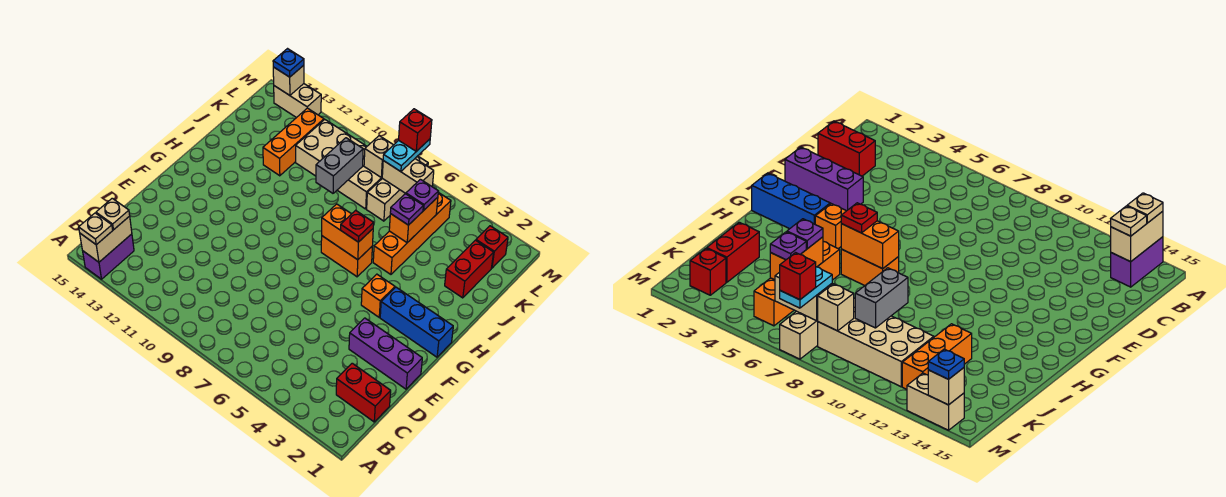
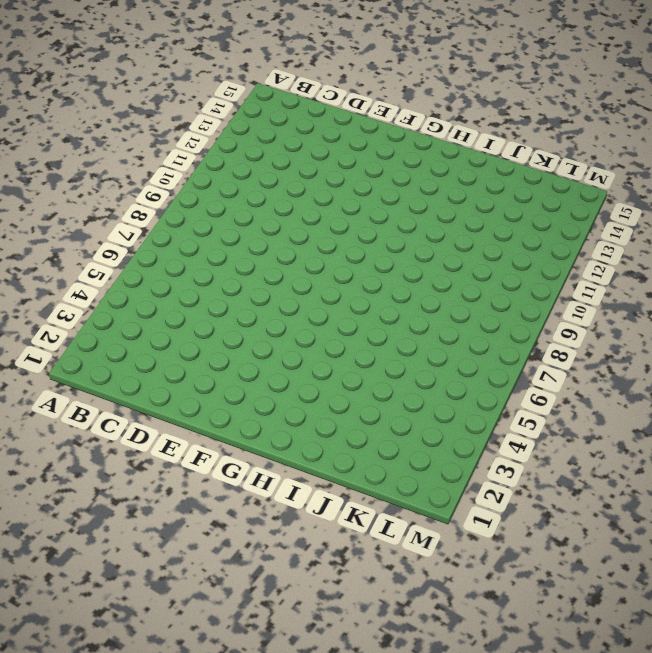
none -> purple brick A14:B14 level 1
none -> red brick C1:C2 level 1
none -> purple brick E1:E3 level 1

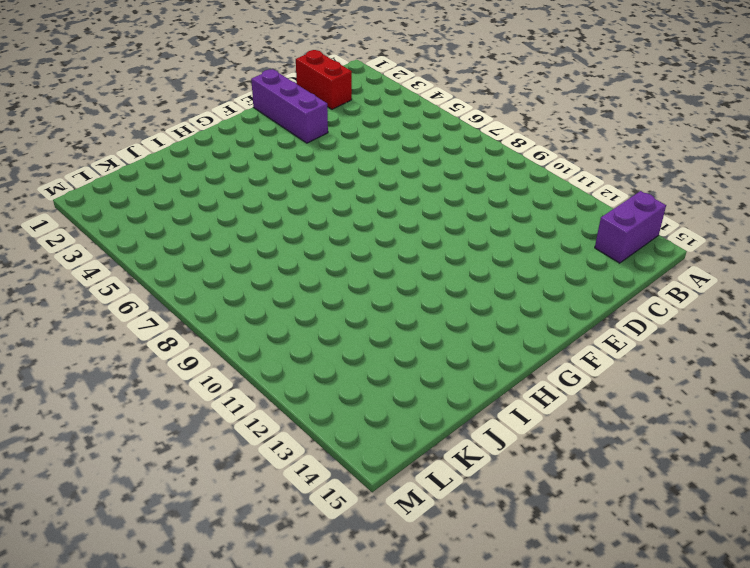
none -> blue brick G1:G3 level 1
none -> orange brick G4 level 1
none -> orange brick H6:H7 level 1

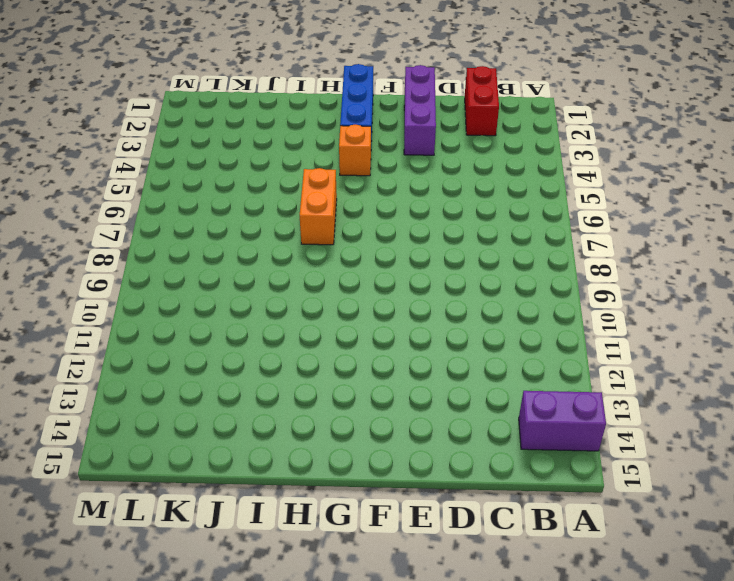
none -> orange brick I5:L5 level 1
none -> red brick J2:K2 level 1
none -> orange brick J12:L12 level 1

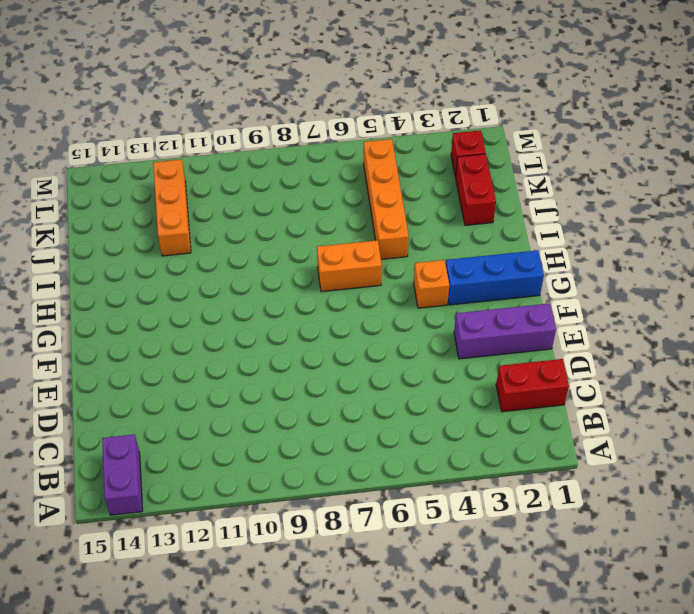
none -> tan brick K7:M7 level 1
none -> tan brick K8:L11 level 1
none -> tan brick M13:M14 level 1

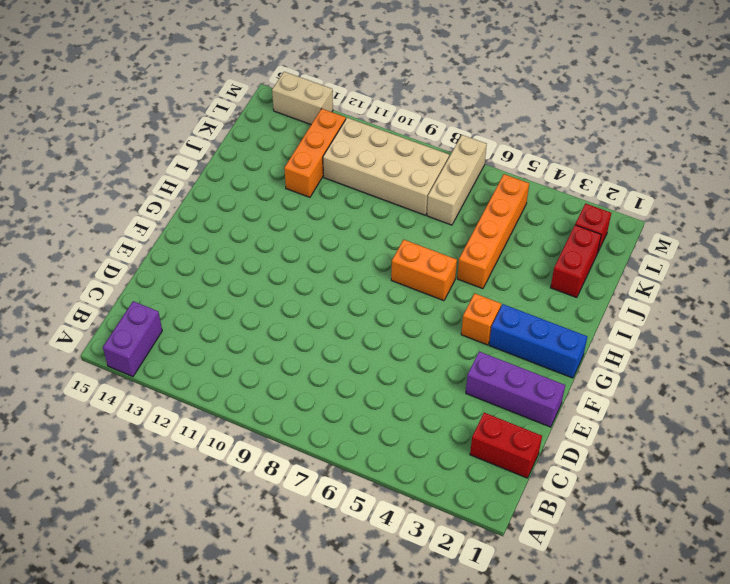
none -> tan brick A14:B14 level 2
none -> orange brick H6:H7 level 2
none -> orange brick J5:K5 level 2

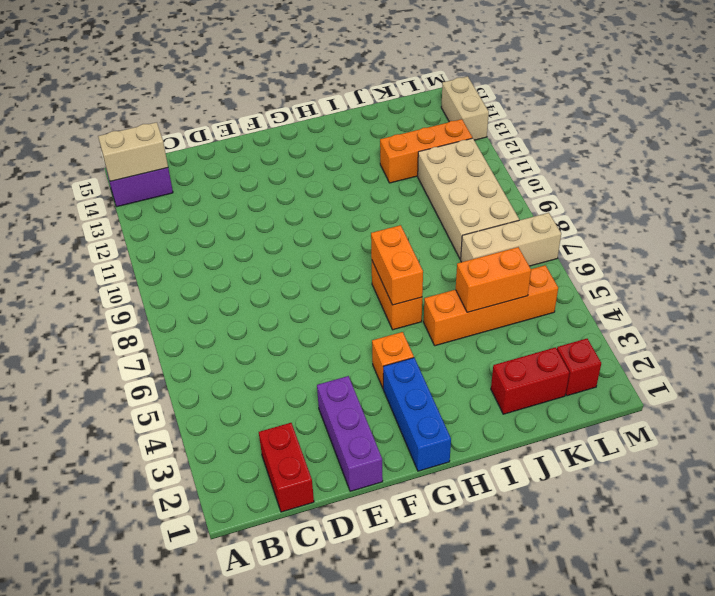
none -> grey brick J9:K9 level 2
none -> tan brick L6:L7 level 2
none -> tan brick L8 level 2

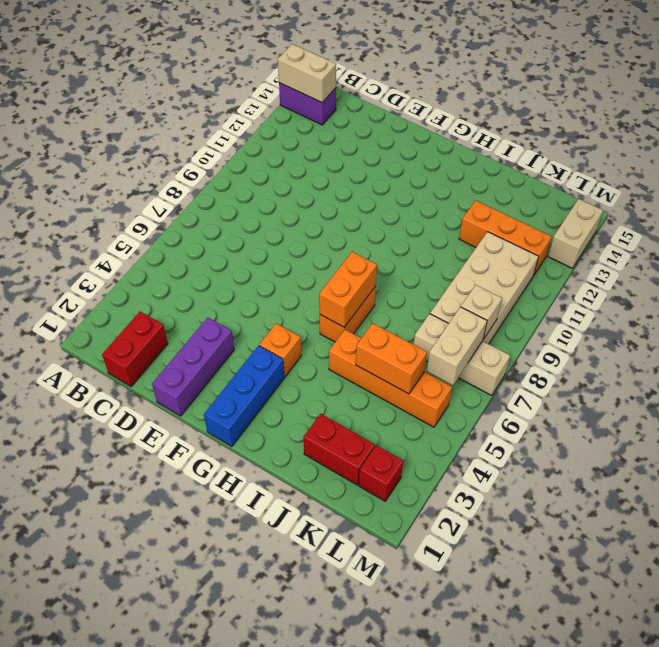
none -> grey brick J9:K9 level 2
none -> tan brick M14 level 2
none -> tan plate A14 level 3

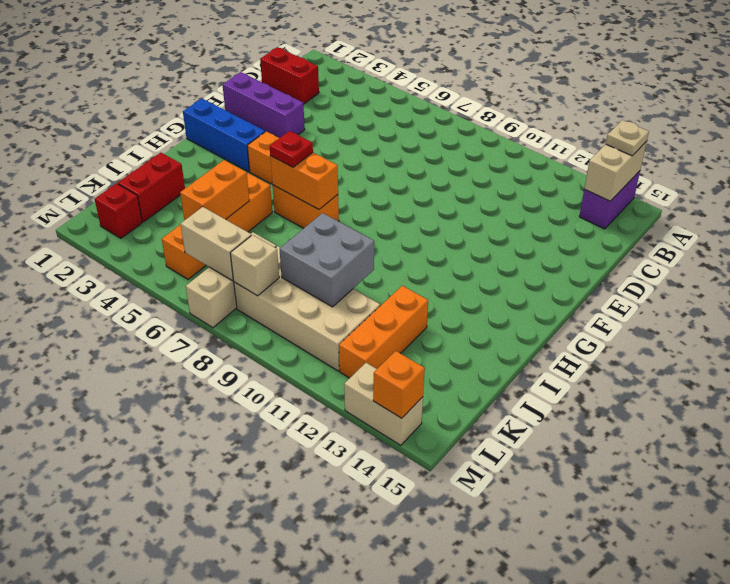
grey brick J9:K10 level 2 -> grey brick J9:K9 level 2
orange brick M14 level 2 -> tan brick M14 level 2
none -> tan plate B14 level 3
none -> purple plate J5 level 3
none -> purple plate K5 level 3

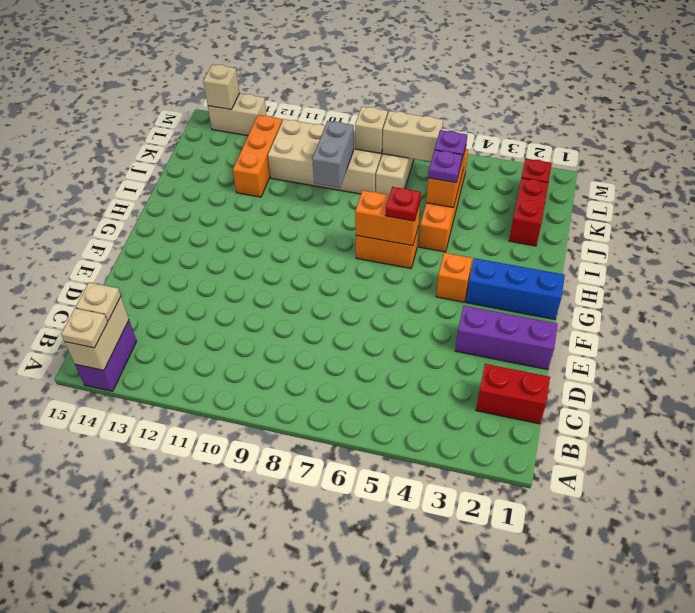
none -> cyan plate L7:M7 level 3
none -> blue plate M14 level 3
none -> red brick M7 level 4

